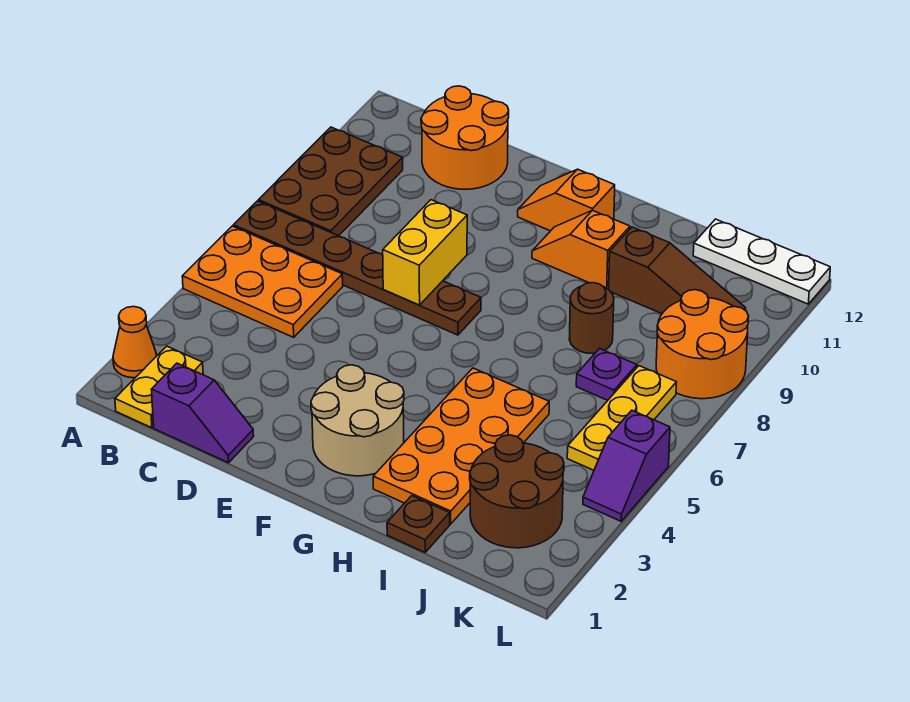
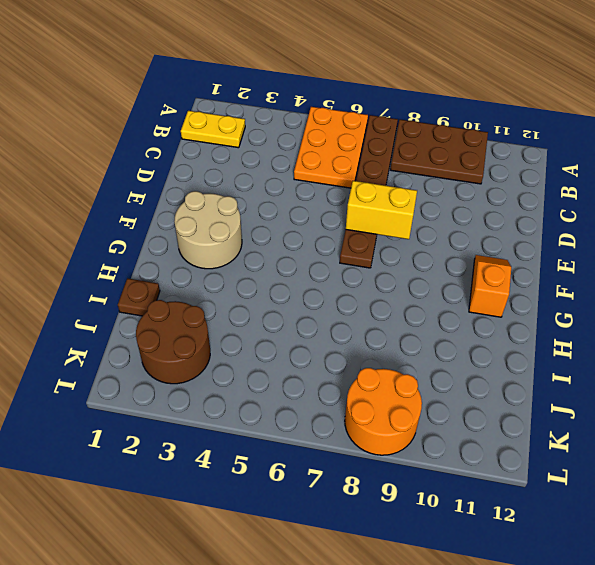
none -> orange cone A2 level 1
none -> purple slope C1:D1 level 1 top C
none -> orange round brick C11:D12 level 1

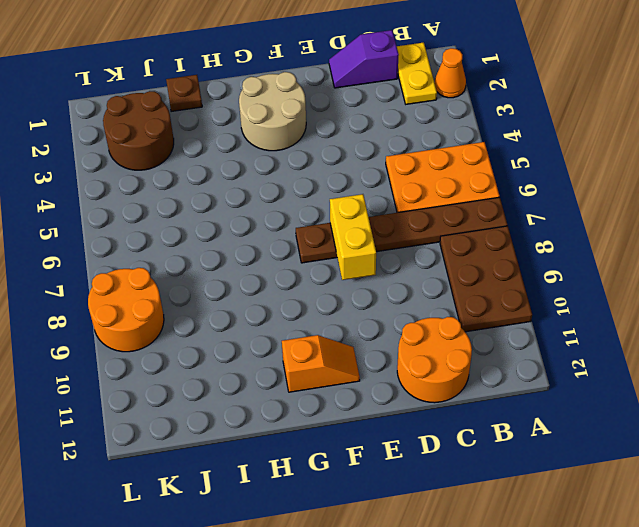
none -> orange slope G10:H10 level 1 top H
none -> orange plate H2:I5 level 1
none -> brown round brick I8 level 1

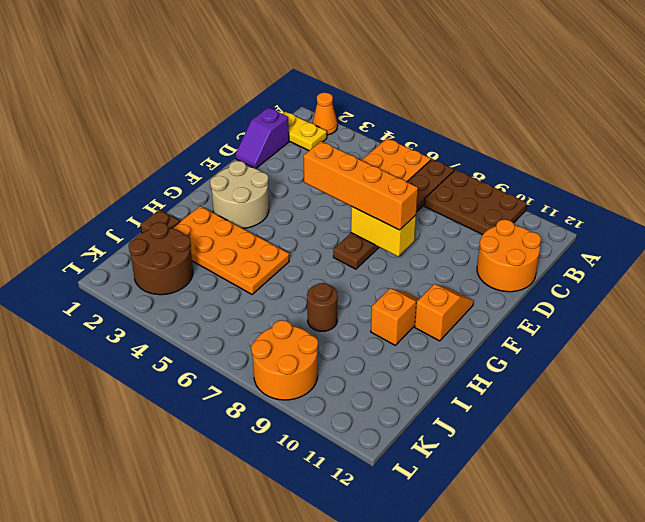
orange brick E5:E8 level 3 -> none
none -> brown slope I10:K10 level 1 top I
none -> purple plate J7 level 1
none -> white plate J12:L12 level 1

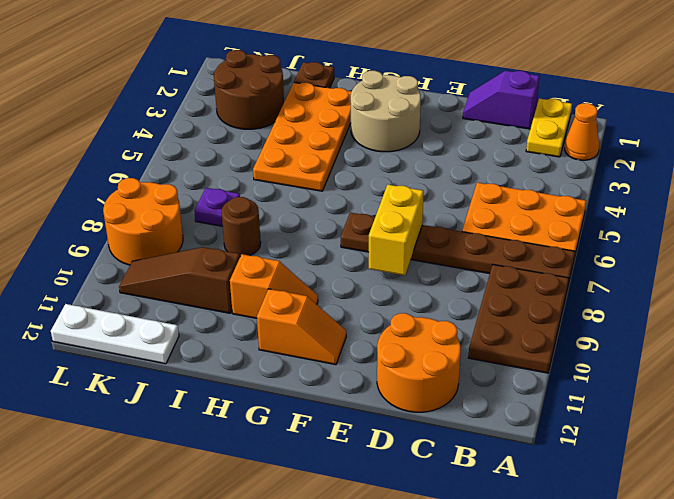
none -> yellow plate K5:K7 level 1
none -> purple slope L4:L5 level 1 top 5

